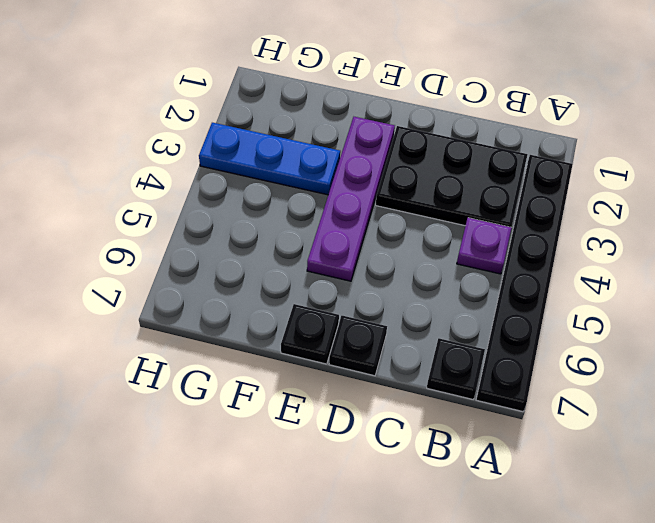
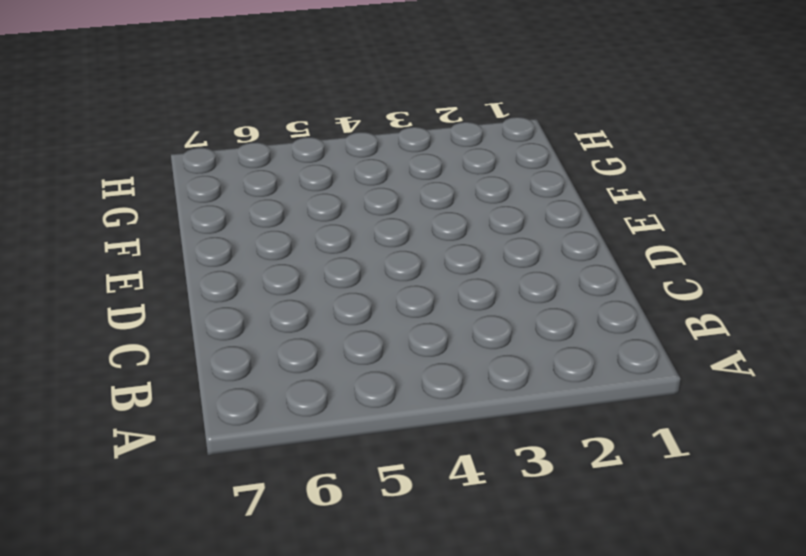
none -> black plate A2:A7 level 1
none -> black plate B2:D3 level 1

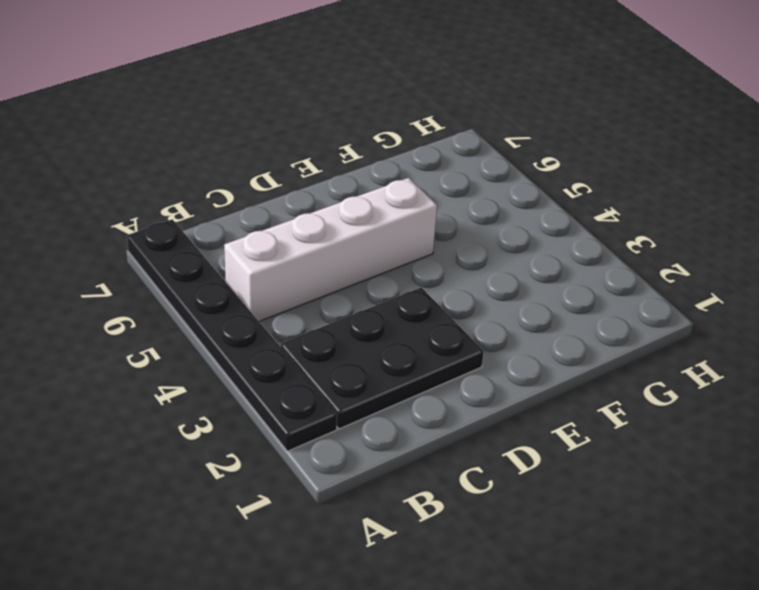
white brick B5:E5 level 1 -> purple plate E2:E5 level 1
none -> purple plate B4 level 1
none -> black plate B7 level 1

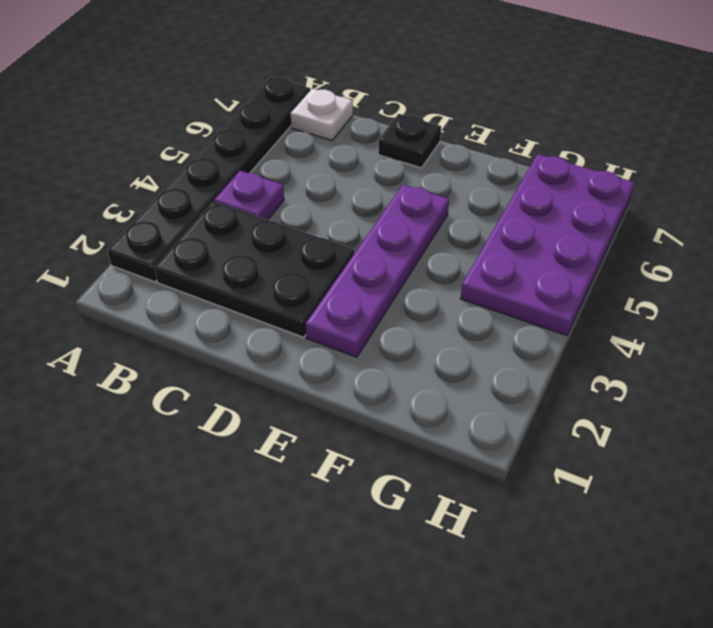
white plate B7 level 1 -> black plate B7 level 1
purple plate G4:H7 level 1 -> none
none -> black plate E7 level 1
none -> blue plate F3:H3 level 1

